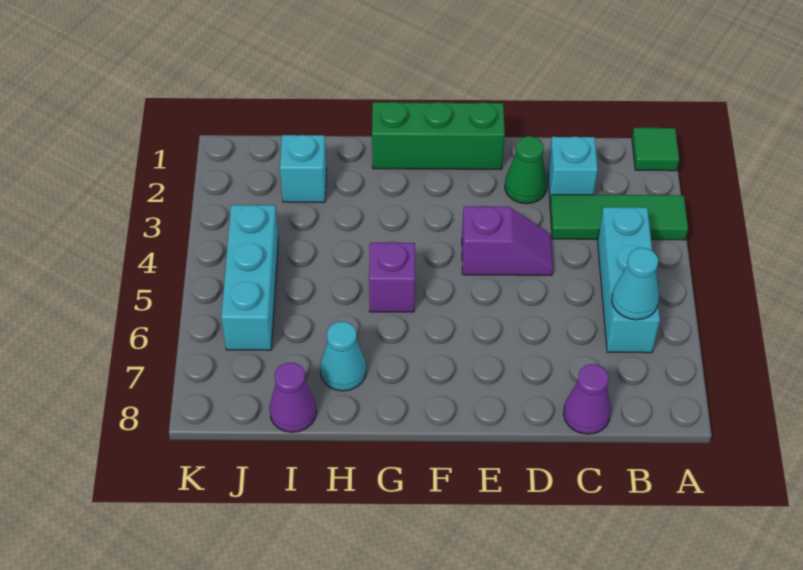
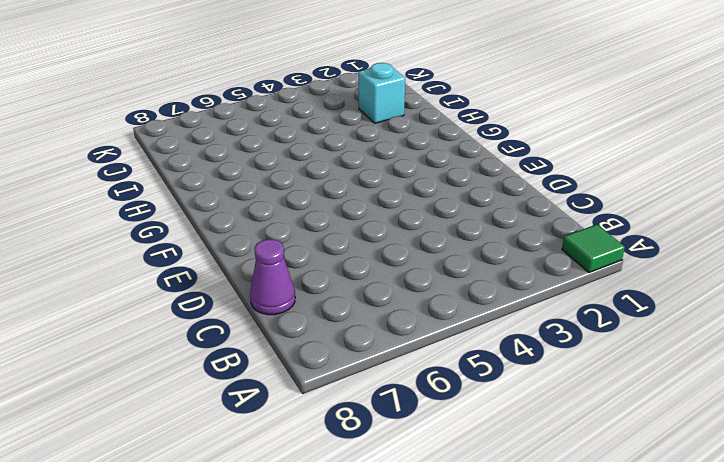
none -> green tile A3:C3 level 1
none -> cyan brick B4:B6 level 1
none -> cyan brick C2 level 1

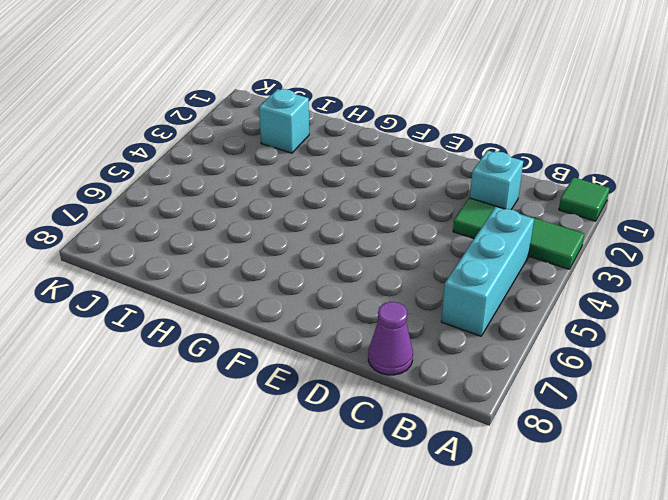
none -> green cone D2 level 1
none -> purple slope D4:E4 level 1 top E
none -> green brick E1:G1 level 1

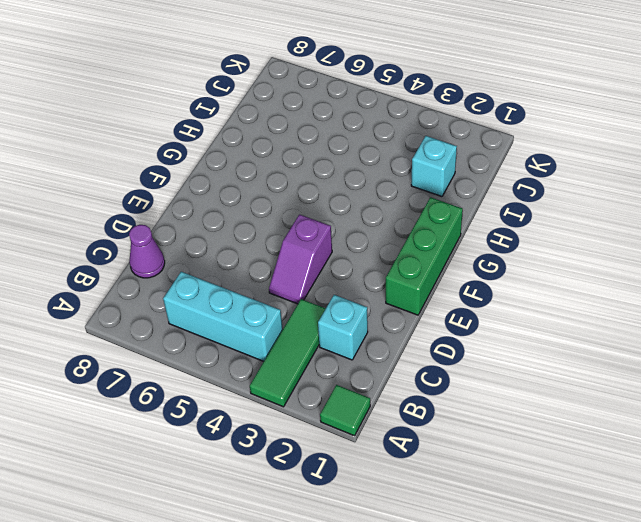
none -> green cone D2 level 1
none -> purple brick G5 level 1
none -> cyan cone H7 level 1

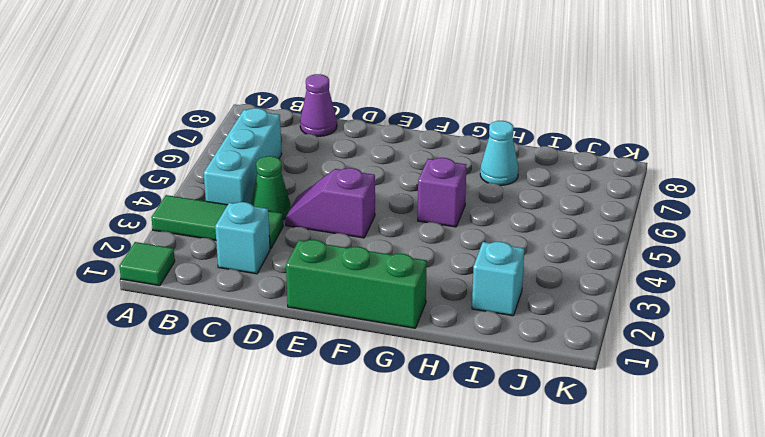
green cone C4 level 1 -> green cone D2 level 1
none -> purple cone I8 level 1
none -> cyan brick J4:J6 level 1
none -> cyan cone B6 level 2

